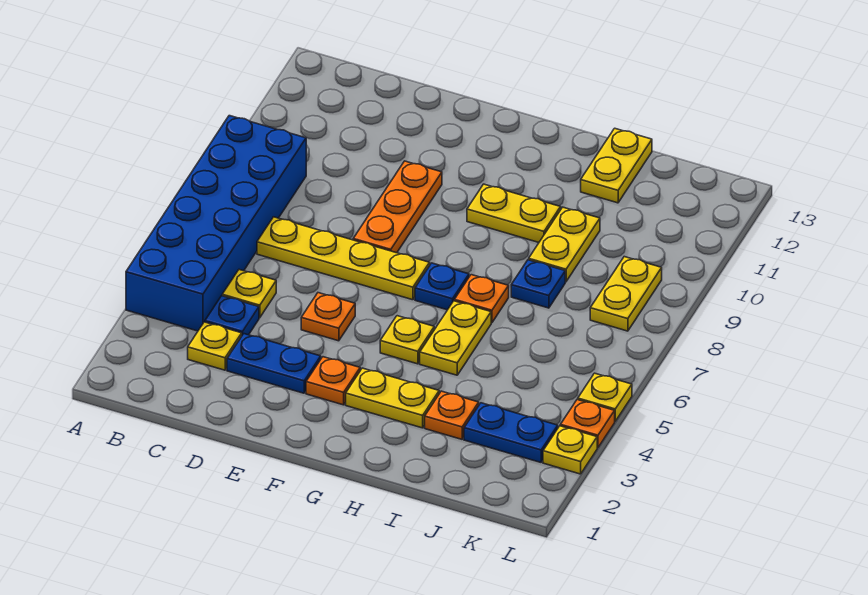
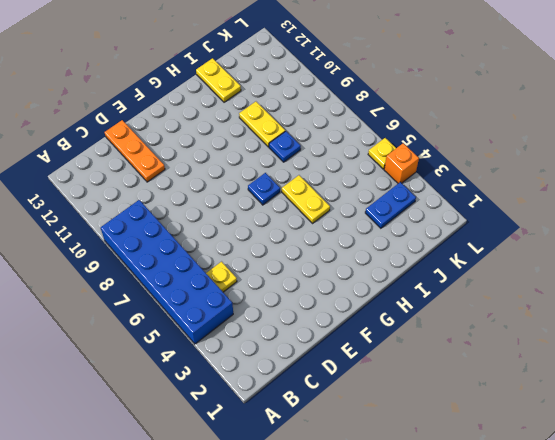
orange plate D11:D13 level 1 -> orange plate E8:E10 level 1
orange brick L4 level 1 -> orange plate L4 level 1
none -> yellow plate C3 level 1
none -> blue plate C4 level 1
none -> yellow plate C7:F7 level 1

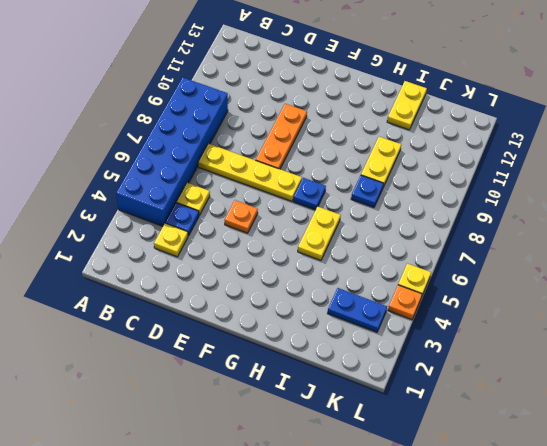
none -> blue plate D3:E3 level 1
none -> orange plate F3 level 1
none -> yellow plate G3:H3 level 1

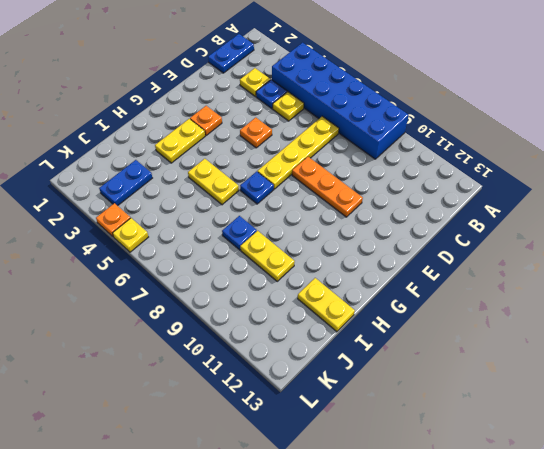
blue plate B1:C1 level 1 -> blue plate D3:E3 level 1
none -> yellow plate G5 level 1
none -> yellow plate G10:H10 level 1
none -> orange plate H7 level 1

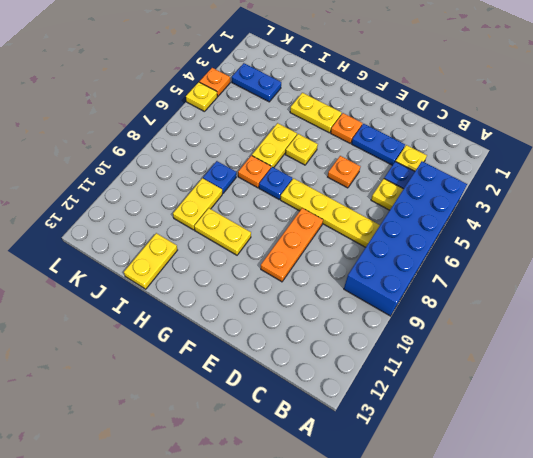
none -> orange plate I3 level 1
none -> yellow plate K8:K9 level 1
none -> yellow plate L3 level 1

